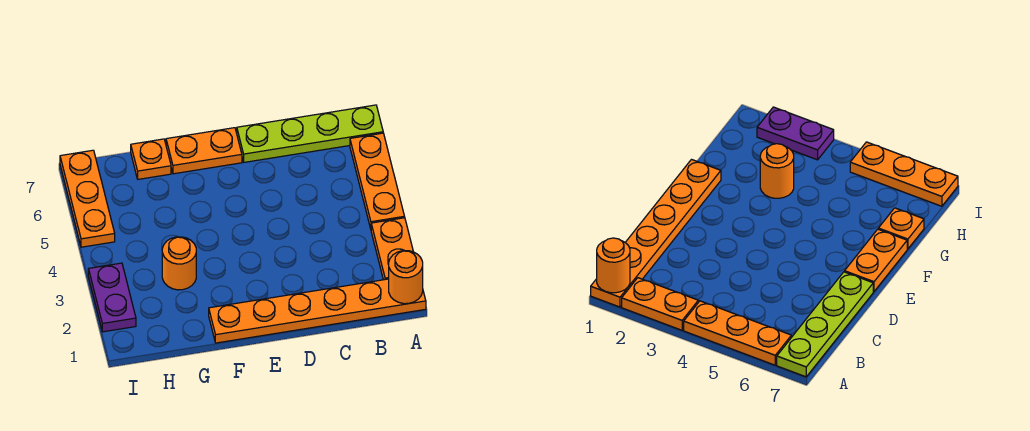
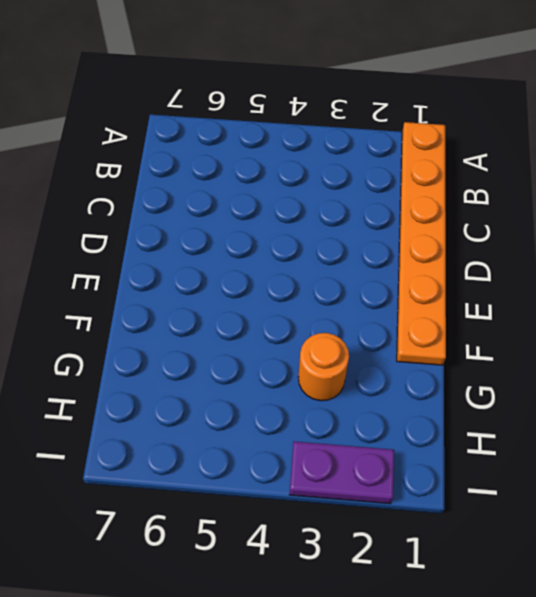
none -> orange plate A2:A3 level 1
none -> orange plate A4:A6 level 1

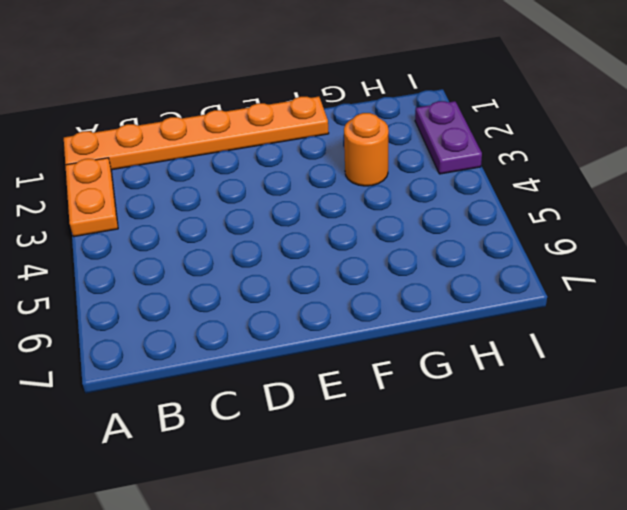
none -> orange plate A4:A6 level 1
none -> lime plate A7:D7 level 1

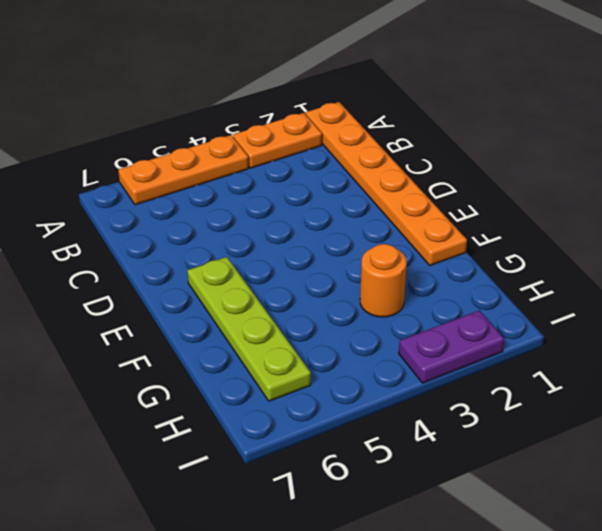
lime plate E6:H6 level 1 -> lime plate A7:D7 level 1
none -> orange plate E7:F7 level 1
none -> orange plate G7 level 1

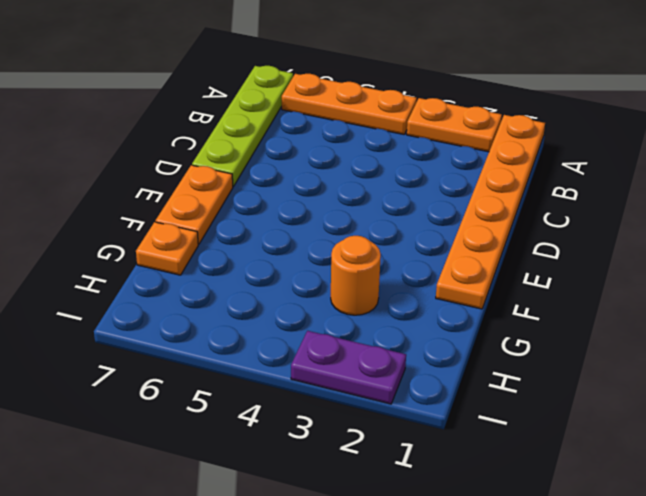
none -> orange plate I5:I7 level 1
none -> orange round brick A1 level 2

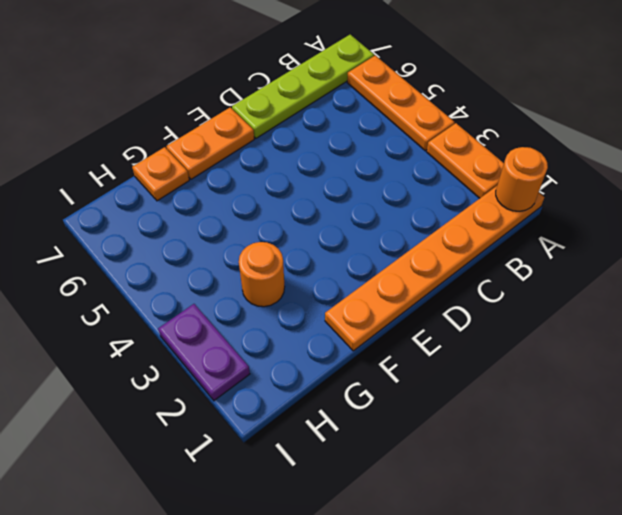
none -> orange plate I5:I7 level 1

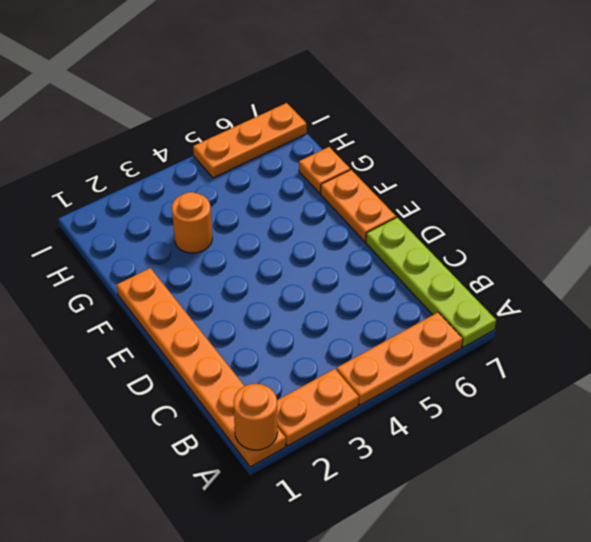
none -> purple plate I2:I3 level 1

